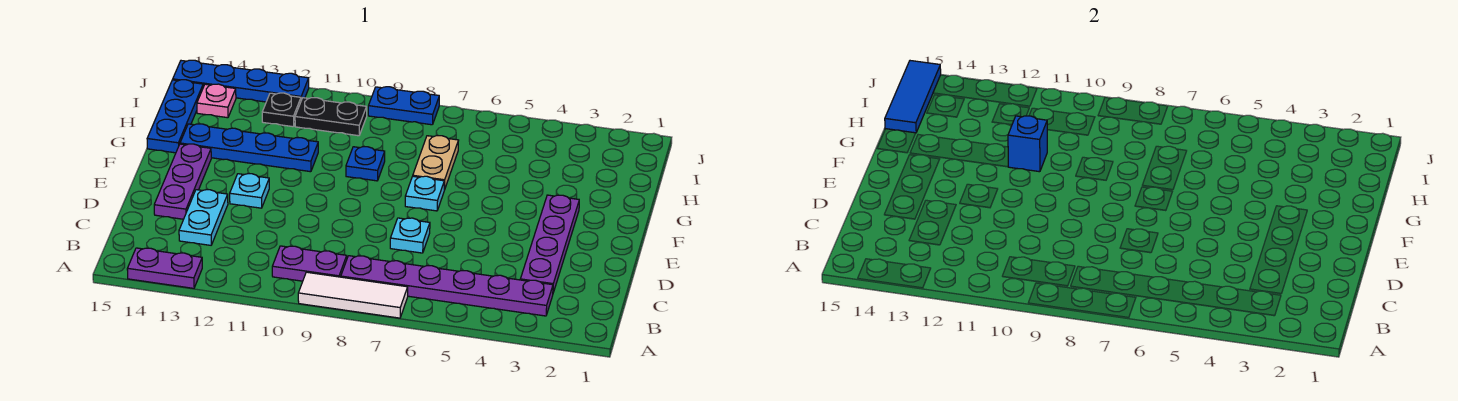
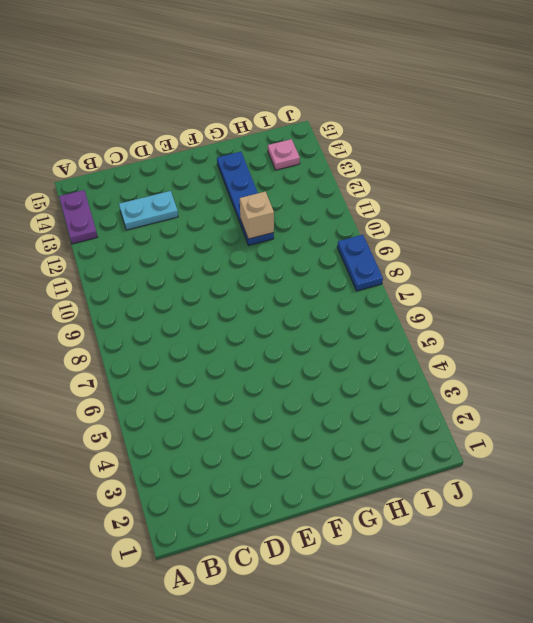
tan brick G11 level 2 -> blue brick G11 level 2
none -> white tile A7:A9 level 1
none -> purple plate B3:B8 level 1
none -> purple plate B9:B10 level 1

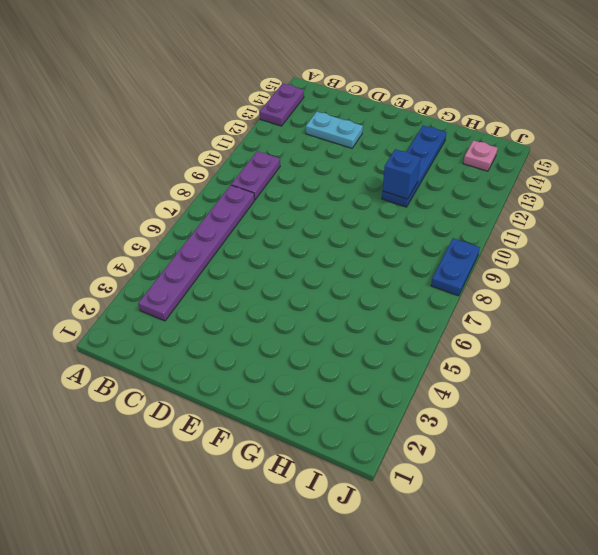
none -> white tile A7:A9 level 1
none -> purple plate C3:F3 level 1
none -> cyan plate D7 level 1

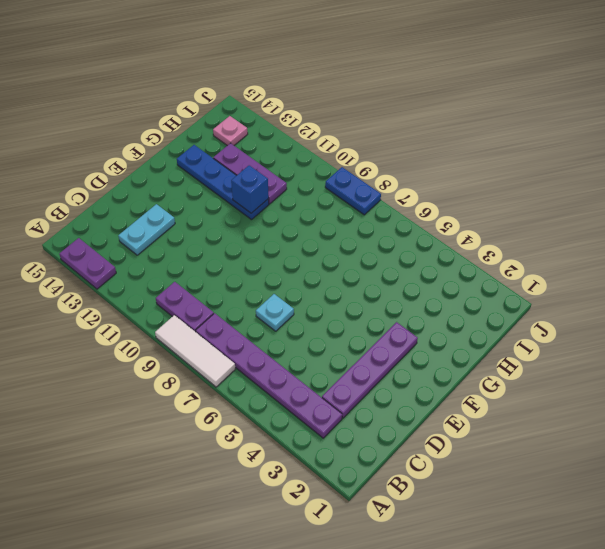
purple plate H11:H13 level 1 -> purple plate D14:F14 level 1
none -> cyan plate E12 level 1
none -> cyan plate F7 level 1
none -> tan plate G7:H7 level 1

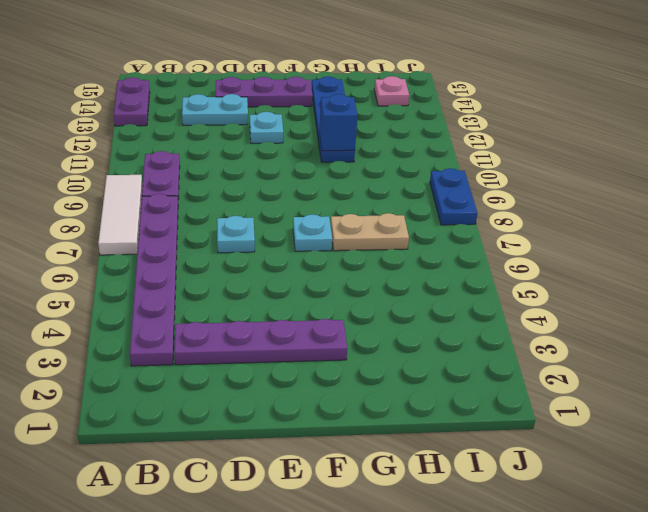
none -> blue plate G9 level 1
none -> blue plate G15:I15 level 1
none -> black plate I10:I11 level 1

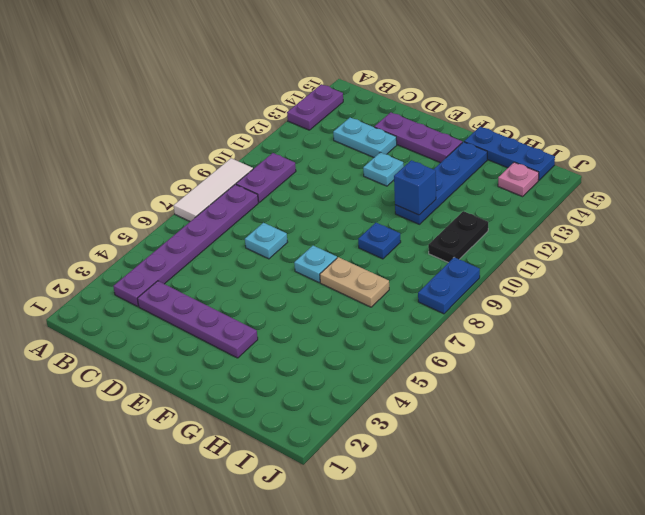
none -> black plate I12 level 1
none -> blue plate J12:J15 level 1
none -> blue tile H15:J15 level 2

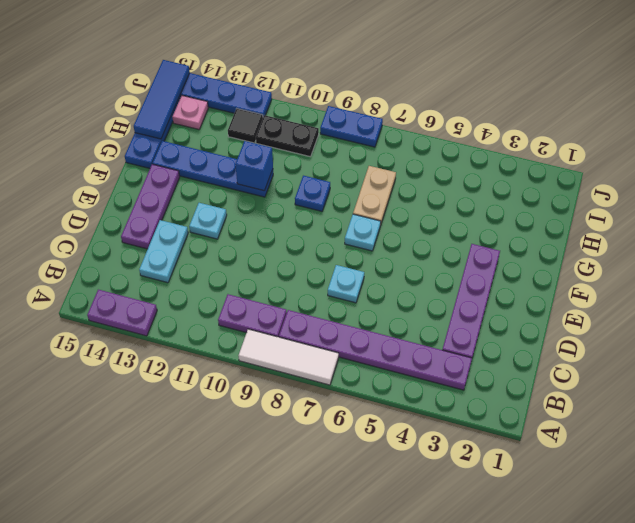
black tile I12 level 1 -> black plate I12 level 1

